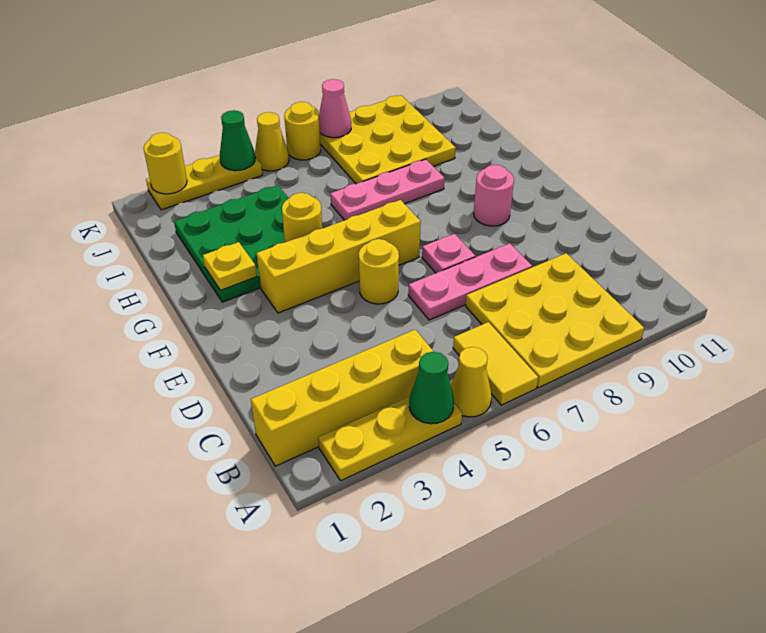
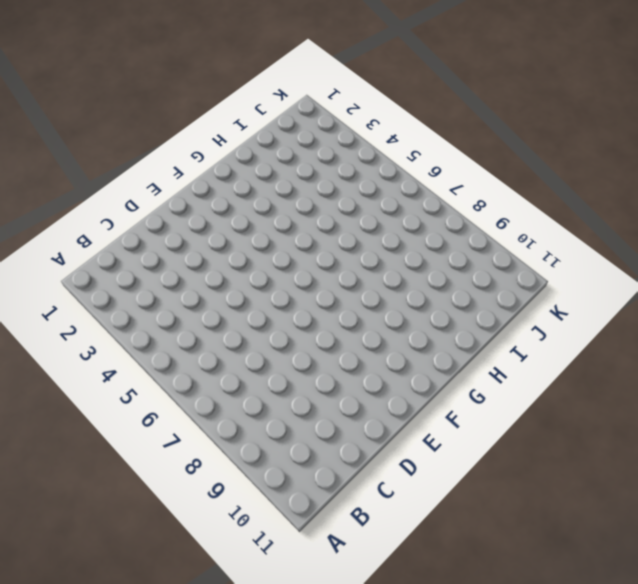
none -> yellow plate A2:A4 level 1
none -> yellow cone A5 level 1
none -> yellow tile A6:B6 level 1

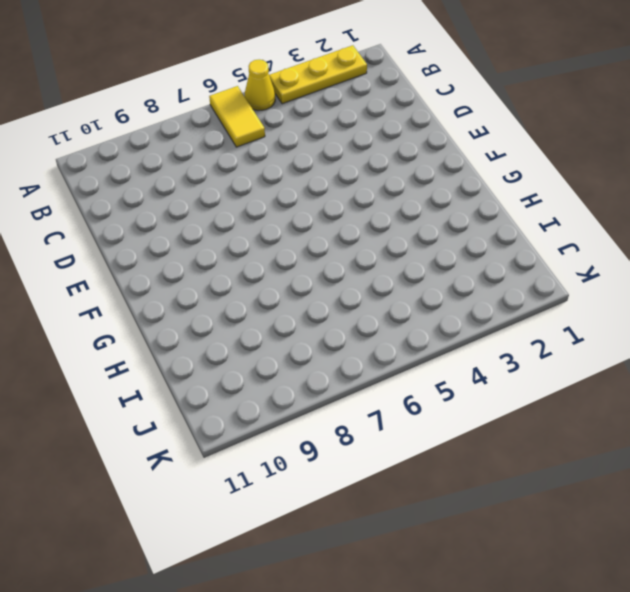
none -> yellow plate A7:C9 level 1
none -> yellow brick B1:B4 level 1
none -> pink plate D6:D8 level 1

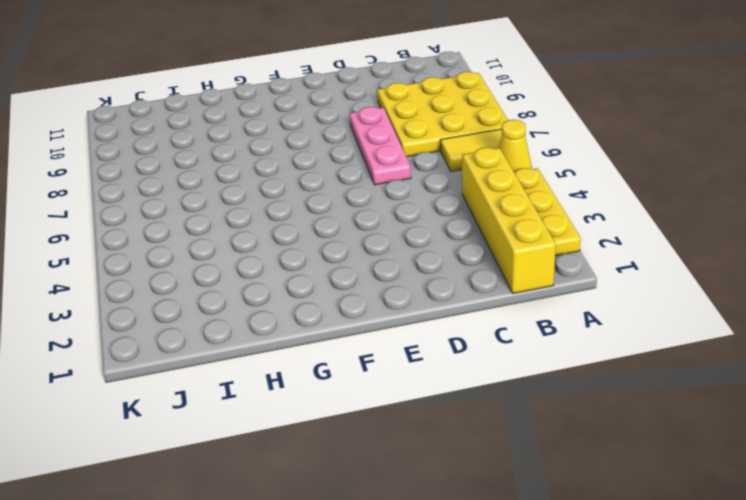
none -> yellow round brick E5 level 1
none -> pink plate E7 level 1
none -> yellow brick F3:F6 level 1

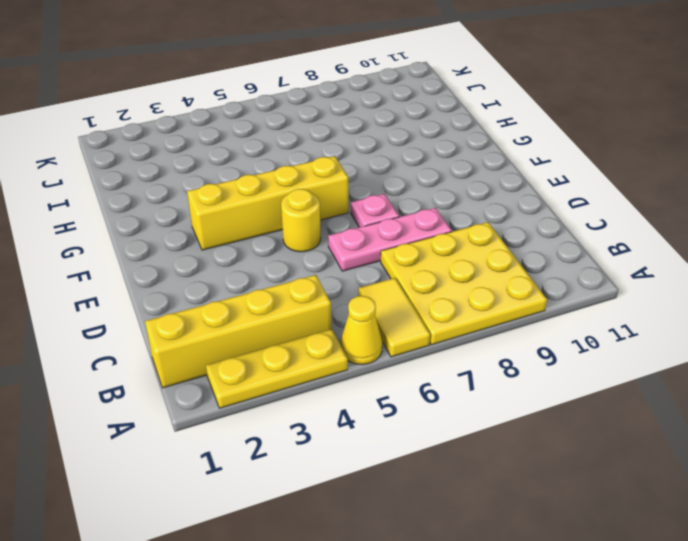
none -> pink round brick F9 level 1
none -> green plate G2:I4 level 1
none -> pink plate H6:H8 level 1

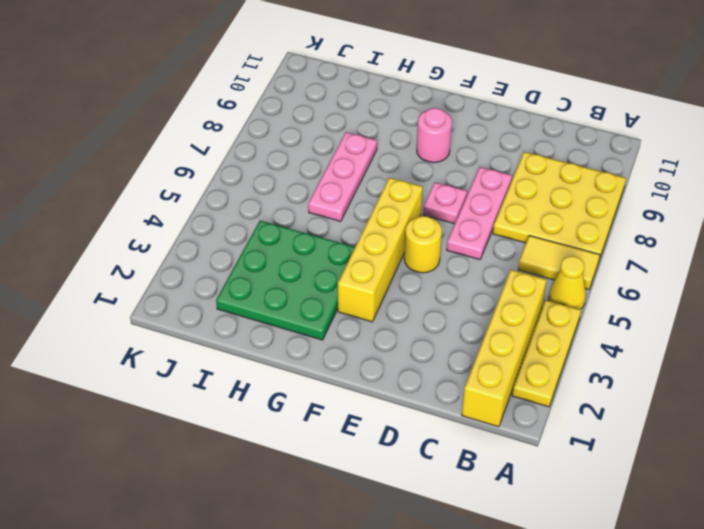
none -> yellow plate I7:K9 level 1
none -> yellow plate K2:K4 level 1
none -> yellow cone K5 level 1

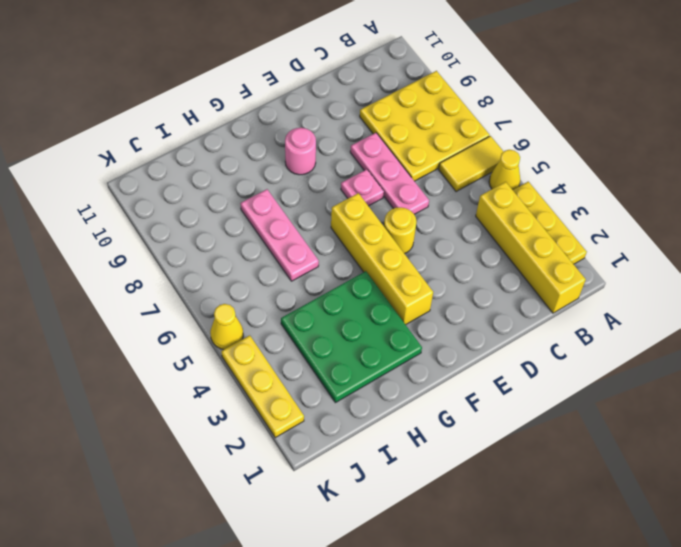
none -> yellow plate I7:K9 level 1
none -> yellow round brick K6 level 1
none -> green cone A4 level 2

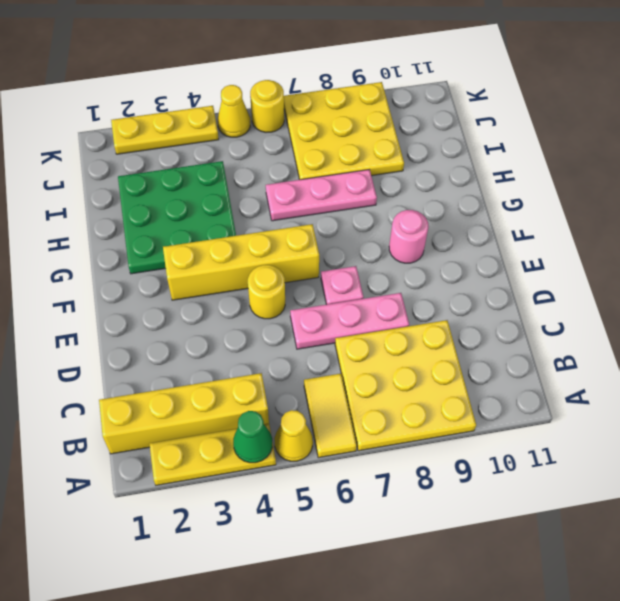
none -> yellow plate G2 level 2
none -> yellow round brick G4 level 2
none -> yellow round brick K2 level 2

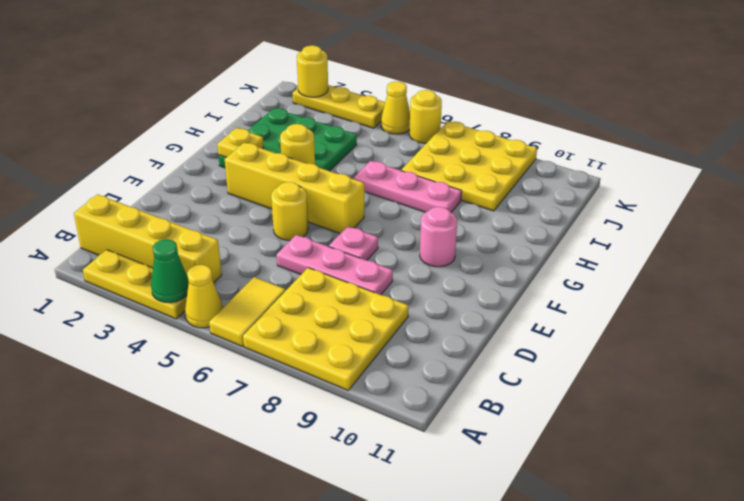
none -> green cone K4 level 2
none -> pink cone K7 level 2

